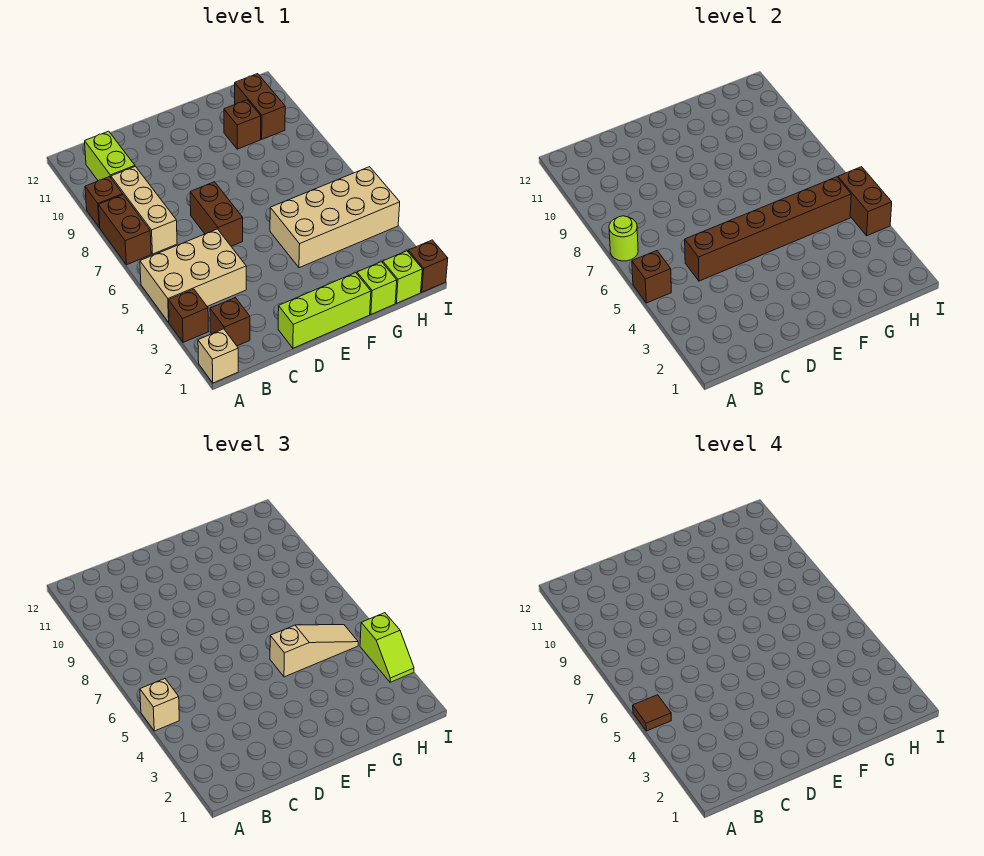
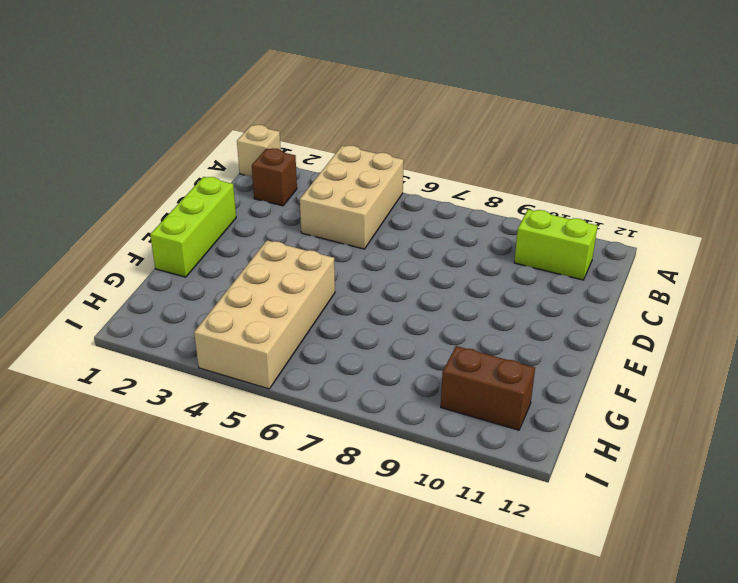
none -> brown brick A3 level 1
none -> brown brick A7:A8 level 1
none -> brown brick A9 level 1

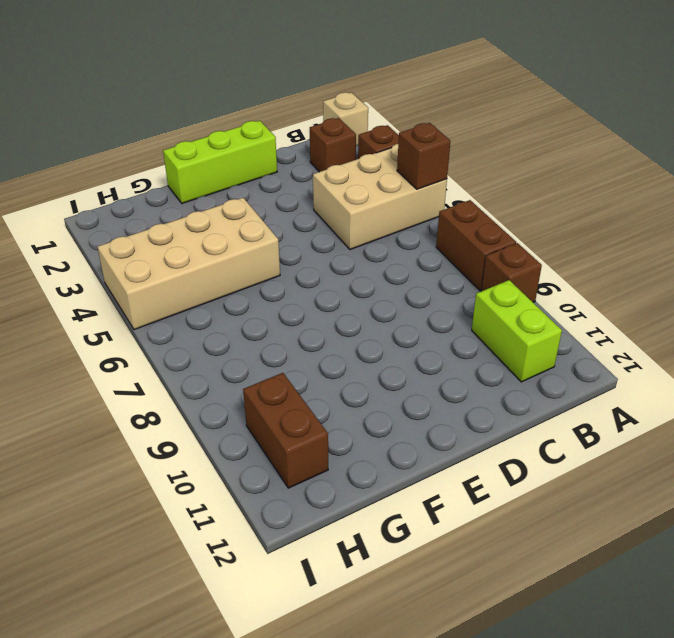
none -> tan brick B7:B9 level 1
none -> brown brick D6:D7 level 1
none -> lime brick G1 level 1

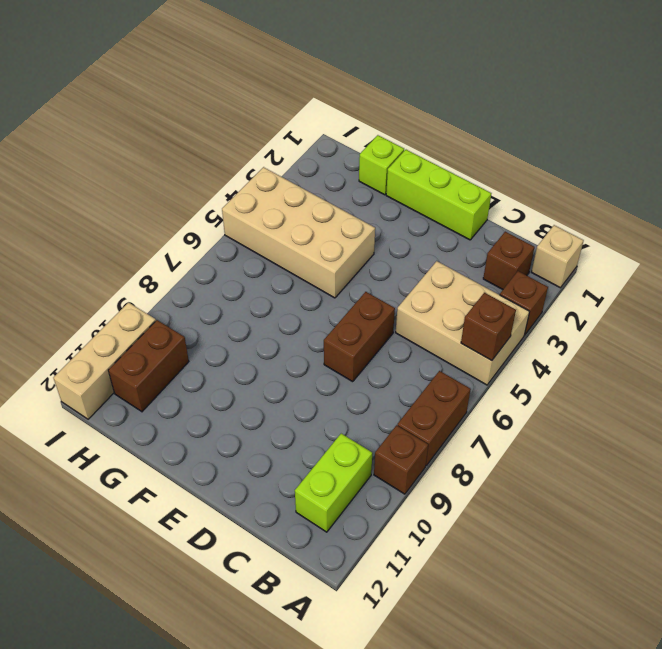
tan brick I10:I12 level 1 -> tan brick B7:B9 level 1
none -> brown brick G10 level 1
none -> lime brick H1 level 1
none -> brown brick I1 level 1

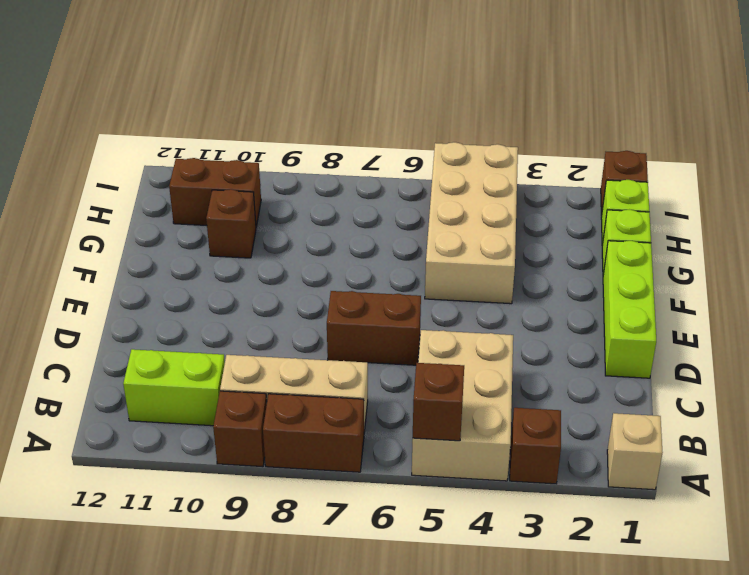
none -> brown brick B2 level 1
none -> lime round brick A7 level 2
none -> brown brick C5:H5 level 2

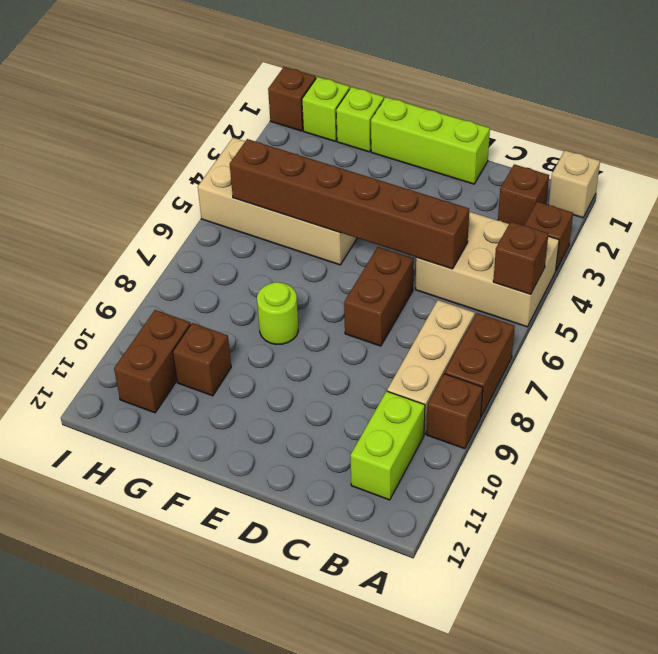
lime round brick F8 level 1 -> lime round brick A7 level 2
none -> brown brick I4:I5 level 2
none -> tan brick A5 level 3
none -> tan slope F5:H5 level 3 top F

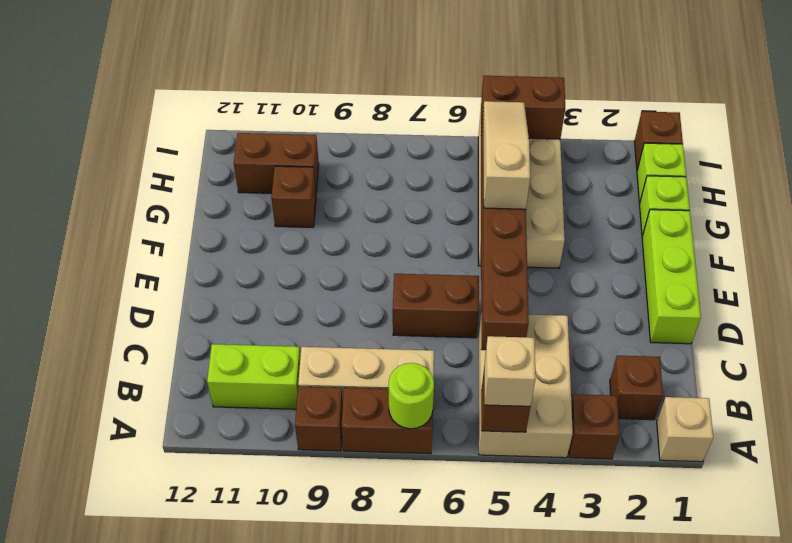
none -> lime slope I3:I4 level 3 top 4
none -> brown tile A5 level 4

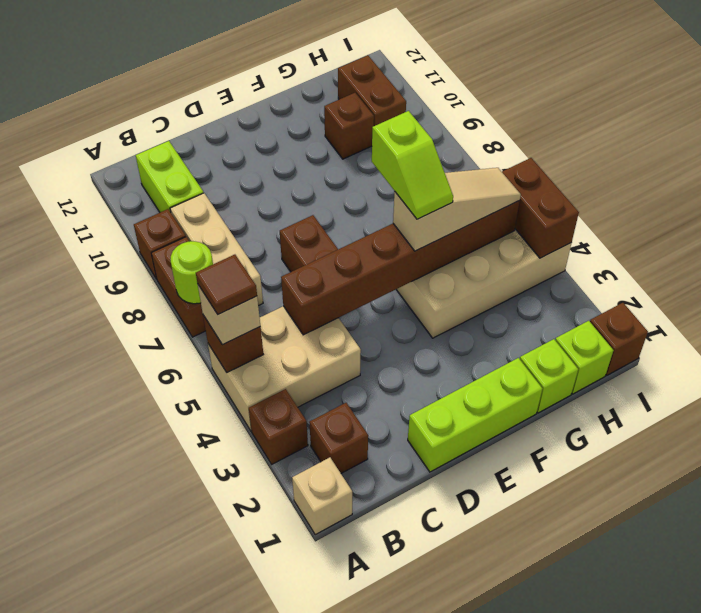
lime slope F5:F6 level 4 top 6 -> lime slope I3:I4 level 3 top 4

